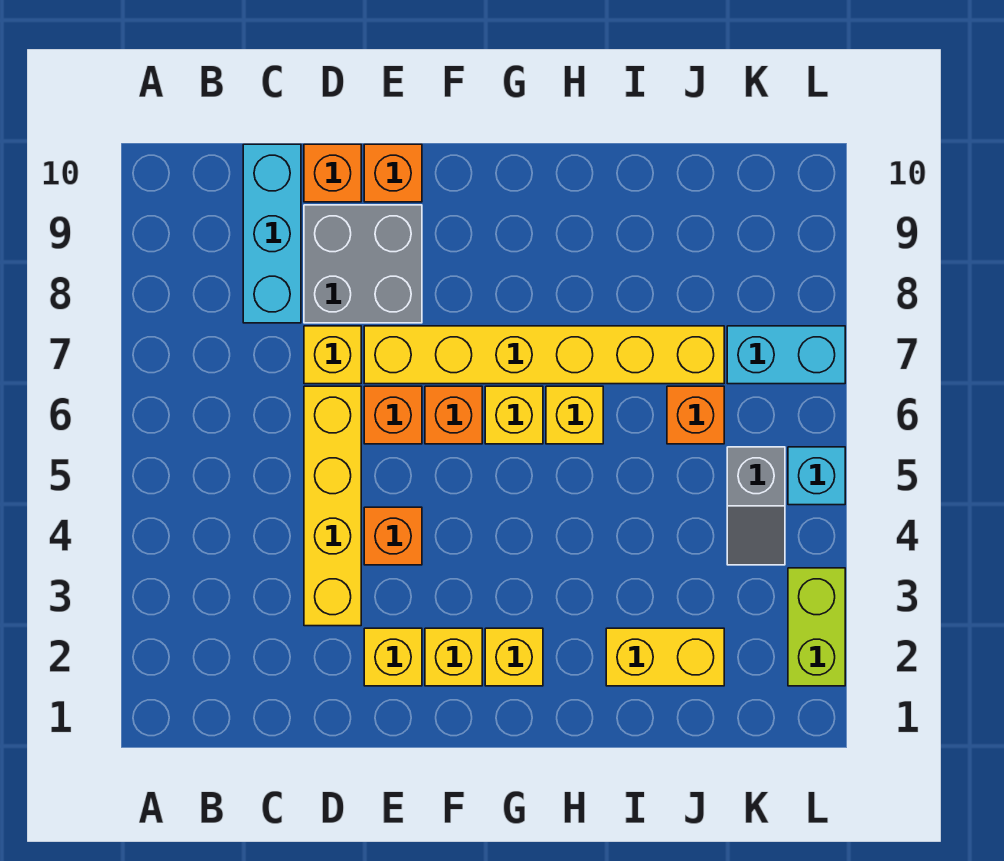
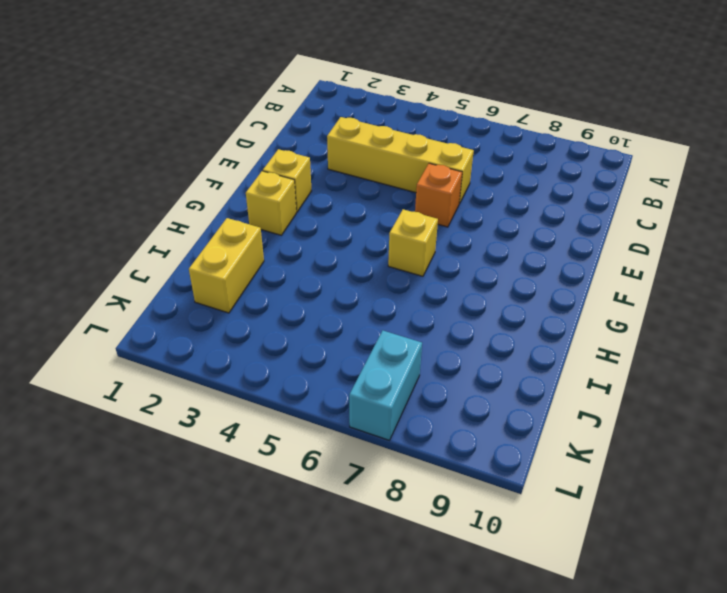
none -> cyan brick C8:C10 level 1
none -> yellow brick D7 level 1
none -> grey brick D8:E9 level 1

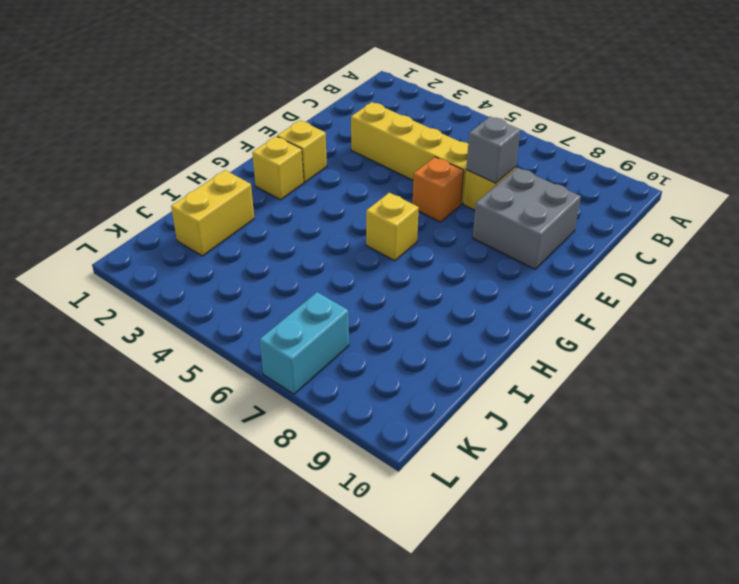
grey brick D7 level 2 -> none
none -> cyan brick C8:C10 level 1
none -> orange brick D10 level 1
none -> yellow brick E2 level 1

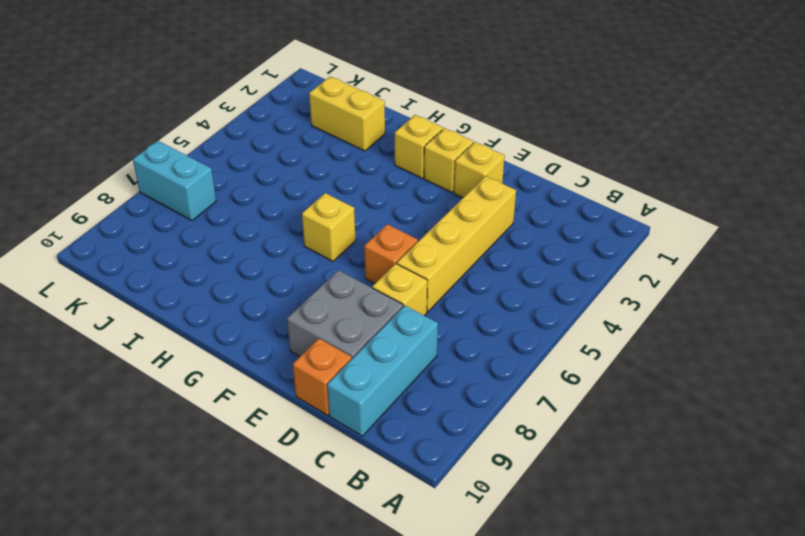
none -> orange brick E4 level 1
none -> yellow brick E7:J7 level 1
none -> orange brick E10 level 1

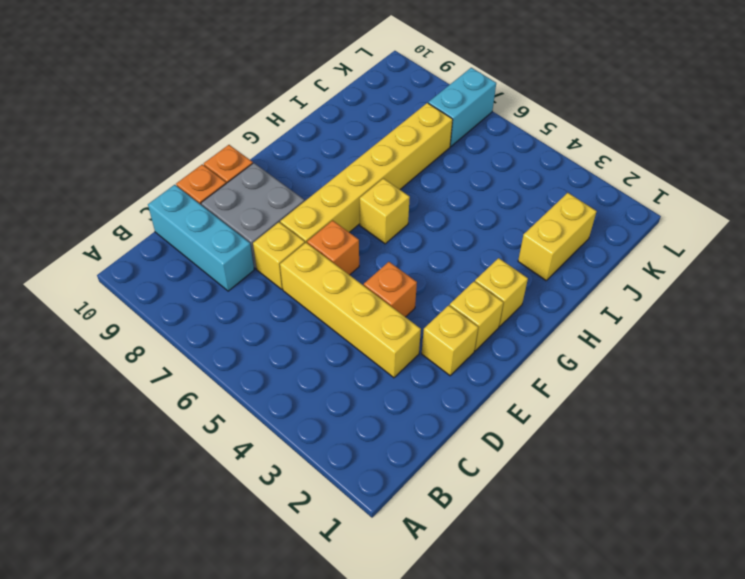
none -> orange brick F6 level 1
none -> yellow brick H6 level 1
none -> orange brick J6 level 1

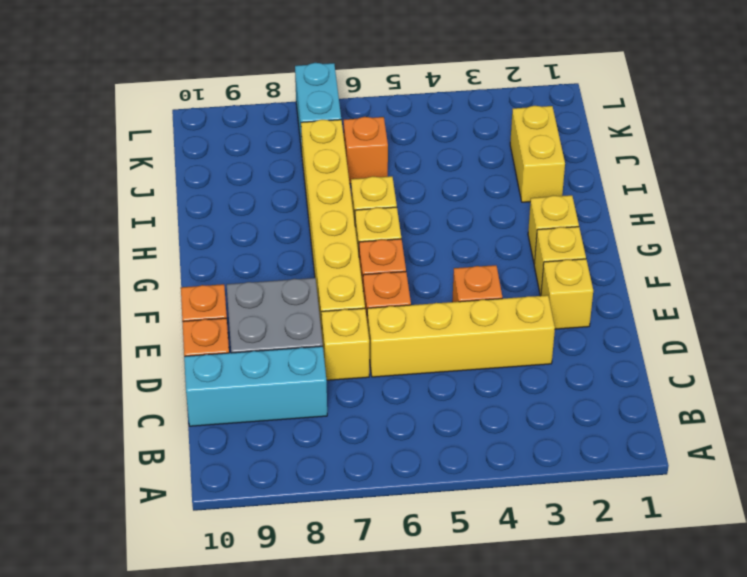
none -> grey slope K4:K5 level 1 top 5
none -> lime brick L2:L3 level 1
none -> cyan brick L5 level 1

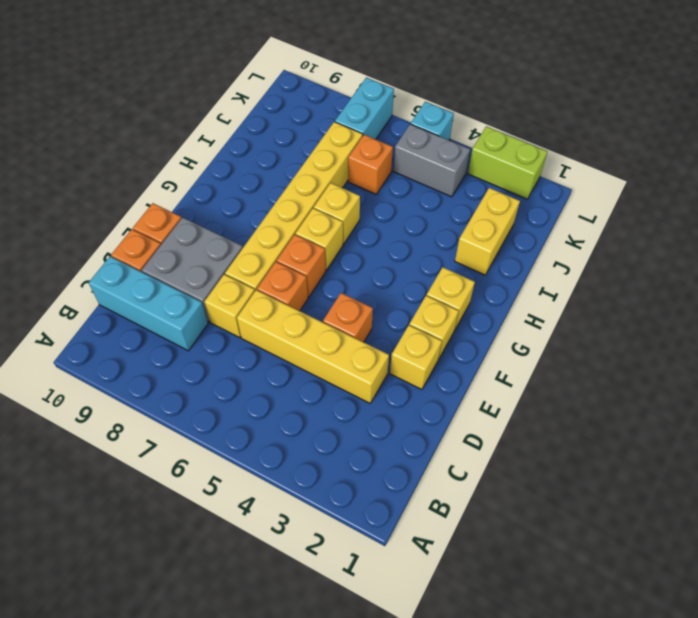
grey brick K4:K5 level 1 -> grey slope K4:K5 level 1 top 5

